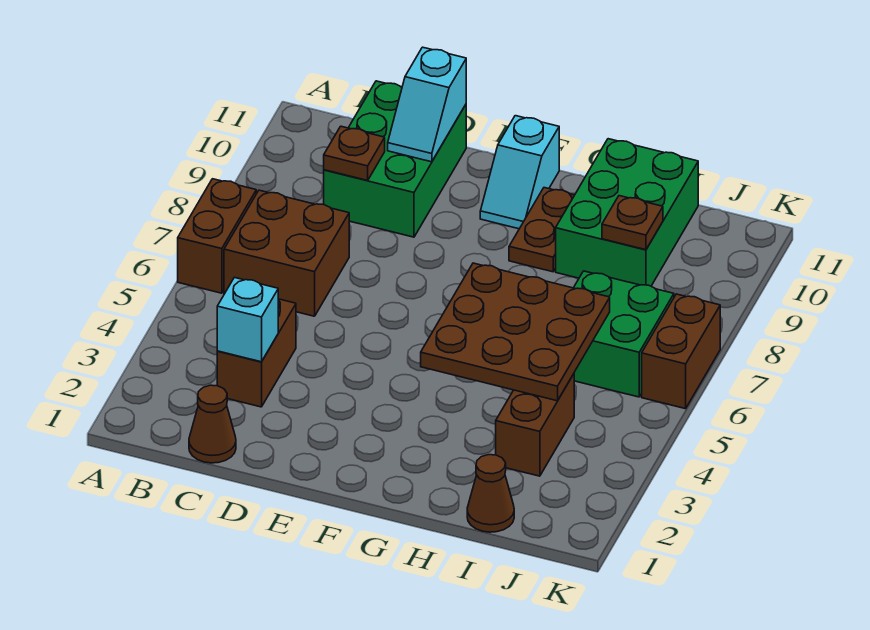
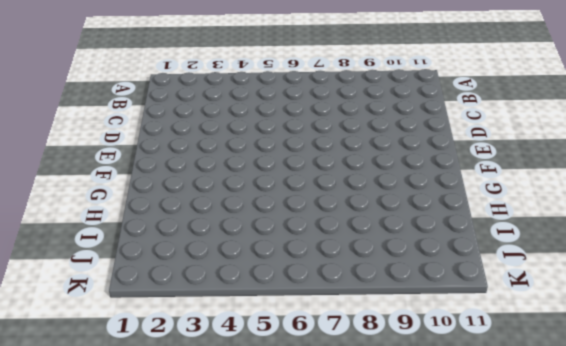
none -> brown brick A6:A7 level 1
none -> brown brick B6:C7 level 1
none -> brown cone C1 level 1

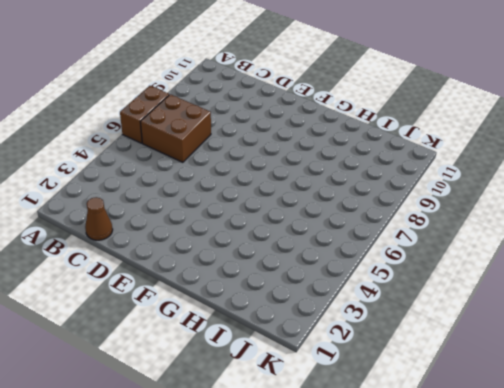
none -> brown brick C3:C4 level 1
none -> green brick C9:D11 level 1
none -> cyan slope F10:F11 level 1 top 11

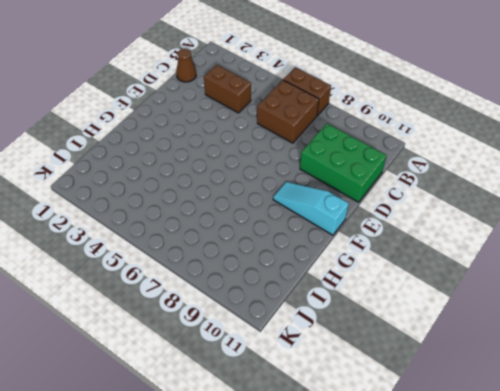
cyan slope F9:F11 level 1 top 11 -> cyan slope F10:F11 level 1 top 11
none -> brown plate G9:G10 level 1
none -> green brick H9:I11 level 1
none -> brown cone I1 level 1

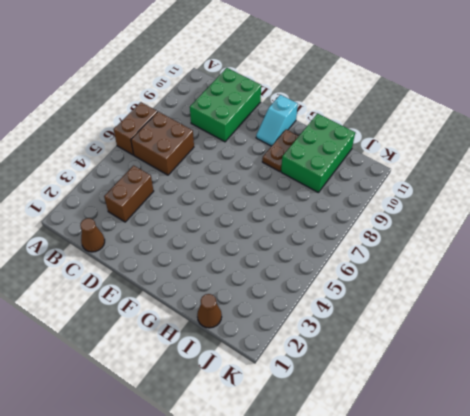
none -> brown brick I3:I4 level 1
none -> green brick I6:J7 level 1
none -> brown brick K6:K7 level 1

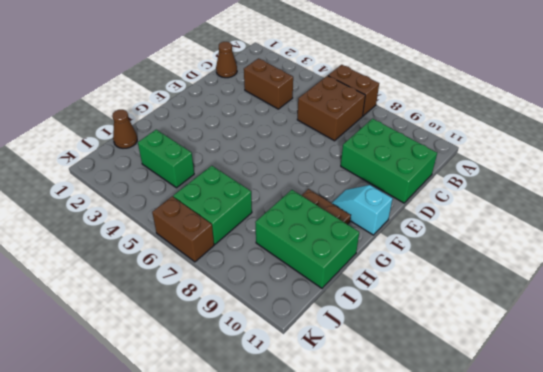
green brick I3:I4 level 1 -> brown brick I3:I4 level 1
none -> cyan brick C3 level 2
none -> brown plate C9 level 2
none -> cyan slope D10:D11 level 2 top 11

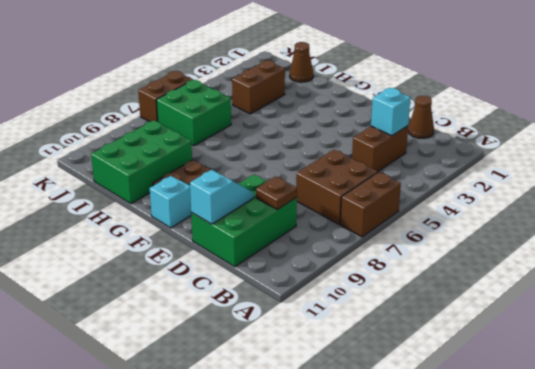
none -> brown plate G4:I6 level 2
none -> brown plate I9 level 2

